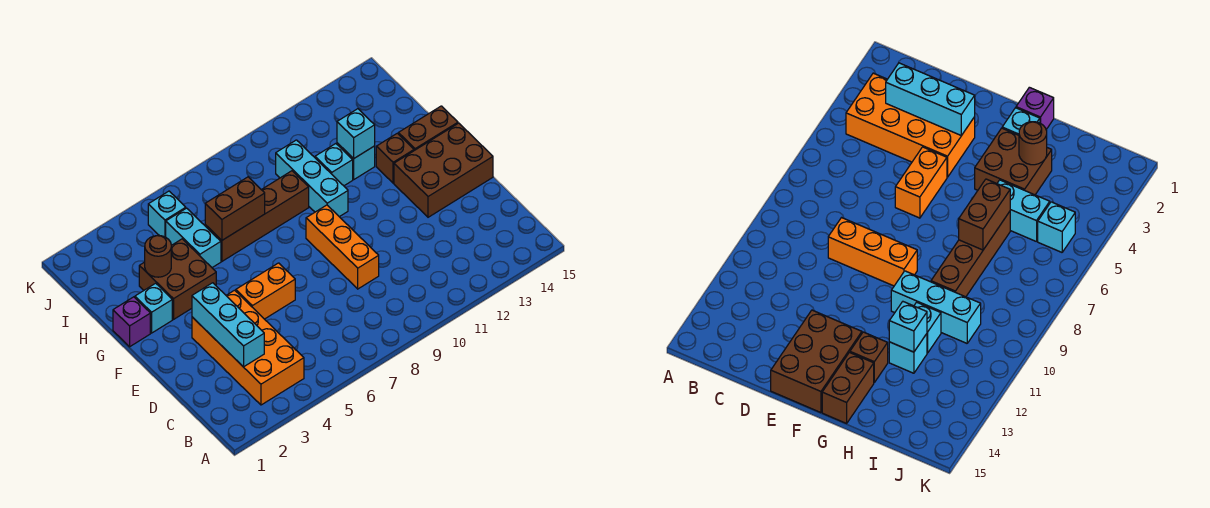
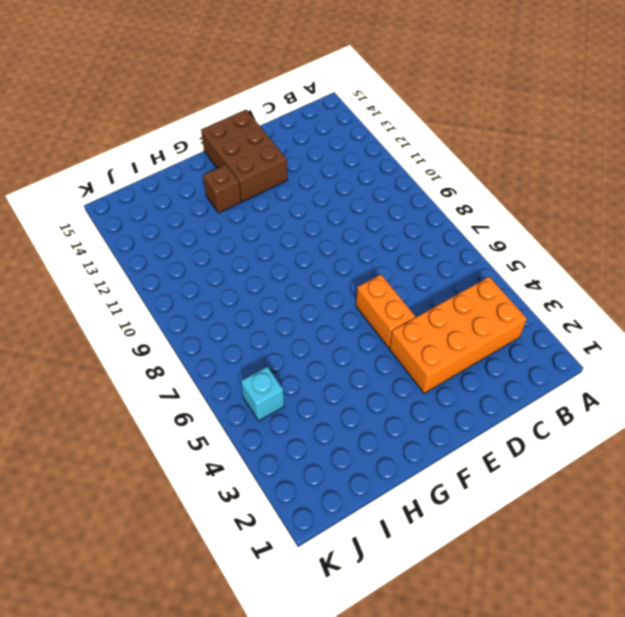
none -> orange brick D9:F9 level 1
none -> purple brick G1 level 1
none -> cyan brick G2 level 1

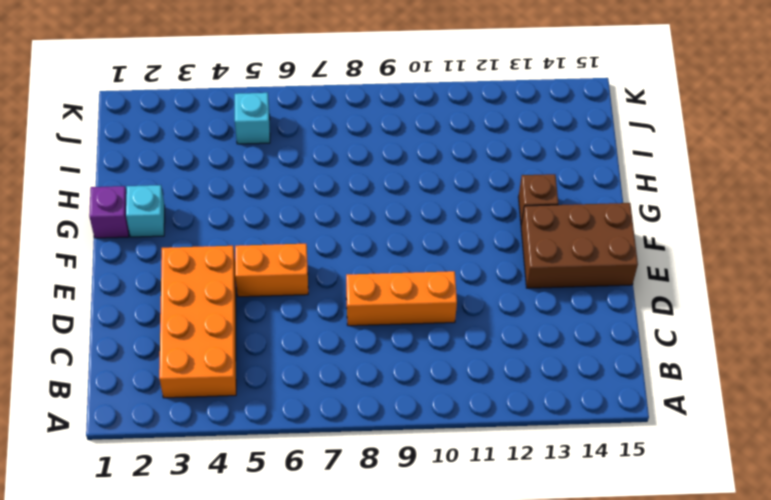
orange brick D8:D10 level 1 -> orange brick D9:F9 level 1
none -> brown brick G3:H4 level 1
none -> cyan brick G10:I10 level 1
none -> brown brick G14:G15 level 1

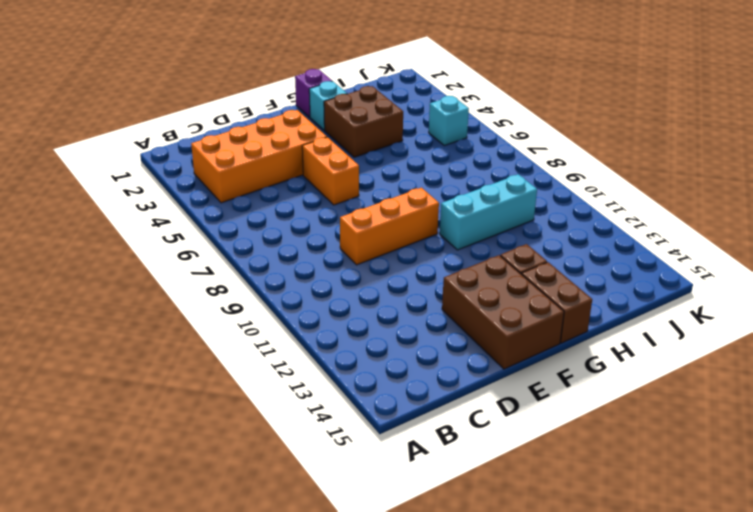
none -> cyan brick H5:I5 level 1
none -> brown brick H6:H9 level 1
none -> cyan brick H11 level 1

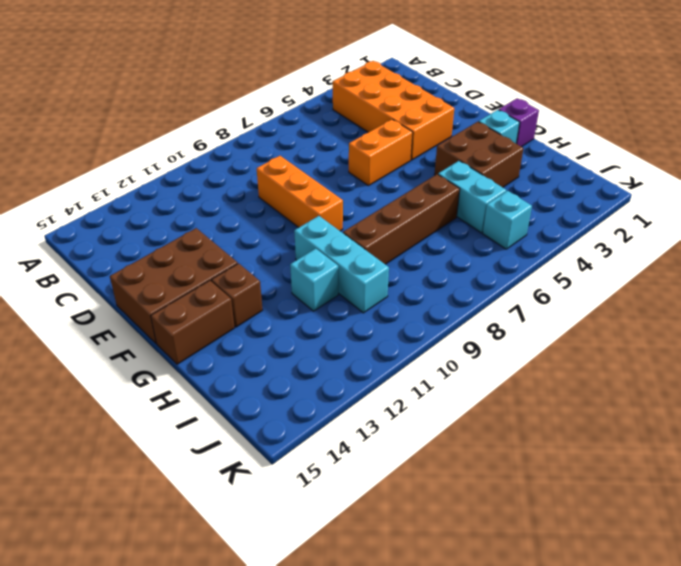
none -> cyan brick H12 level 1
none -> cyan brick C3:E3 level 2
none -> brown round brick H3 level 2

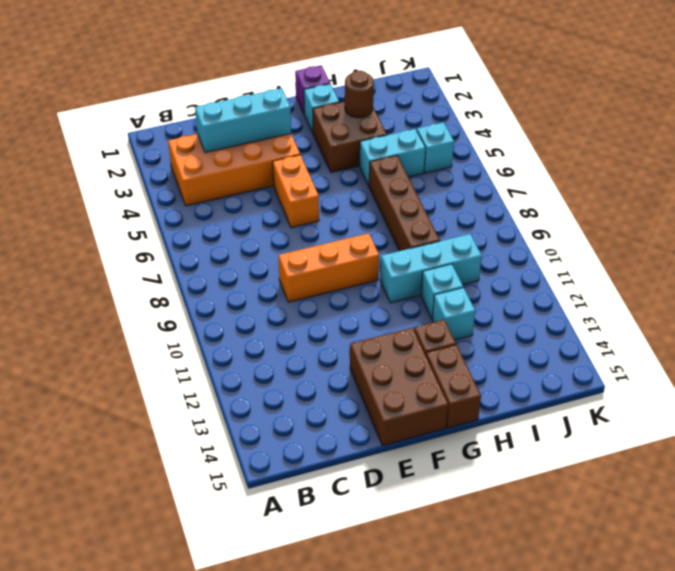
none -> brown brick H6:H7 level 2
none -> cyan brick H12 level 2

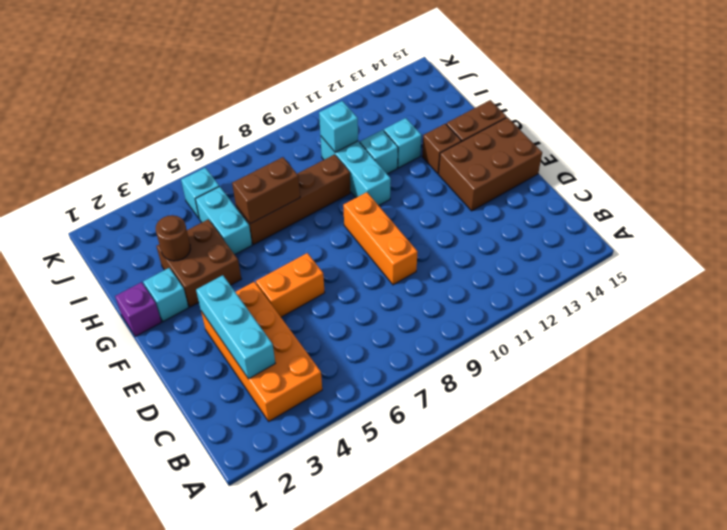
cyan brick I10 level 2 -> cyan brick H12 level 2

